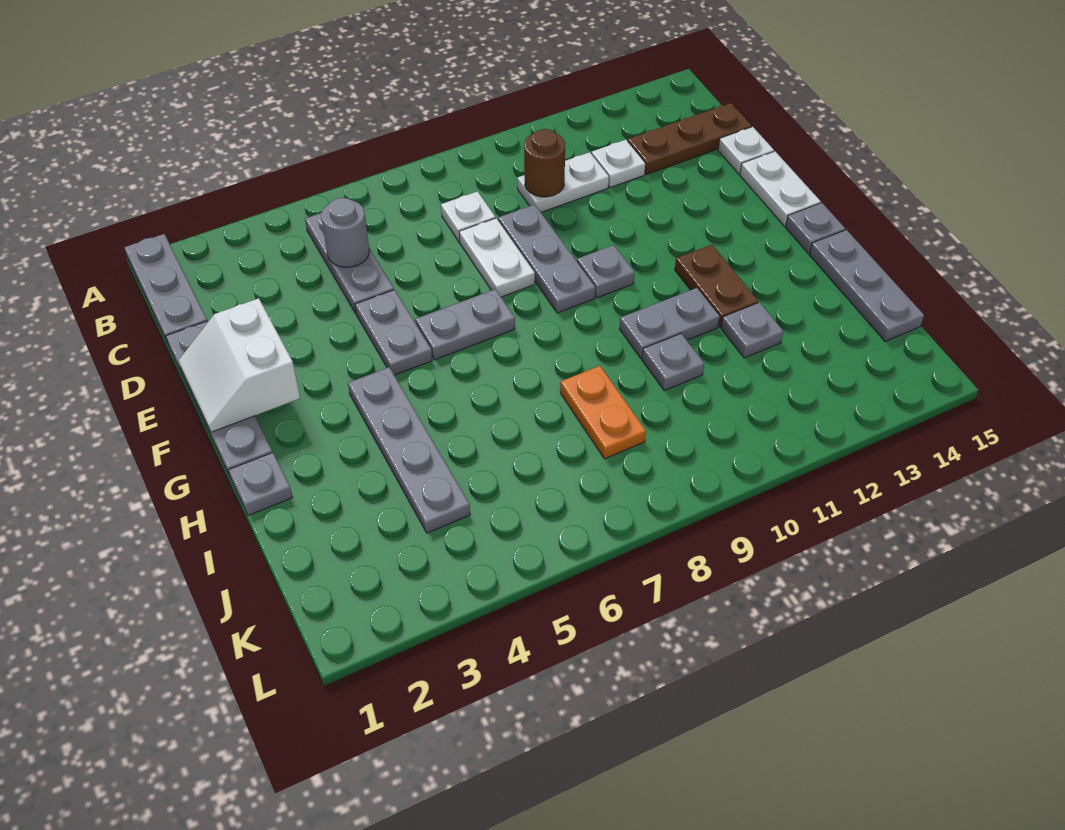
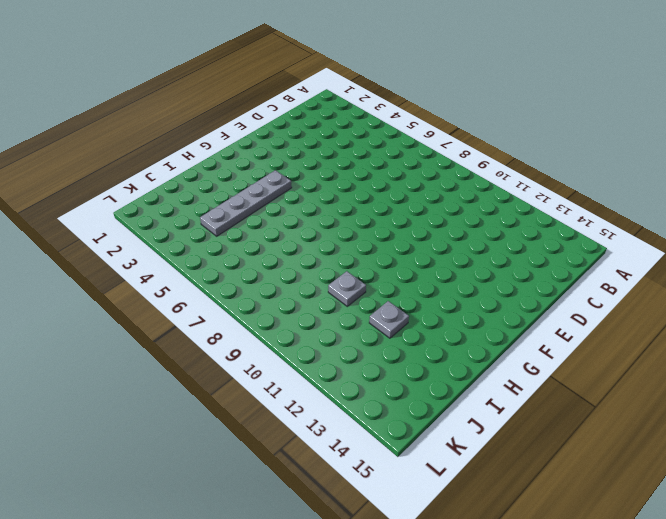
none -> grey plate A1:C1 level 1
none -> grey plate B5:D5 level 1
none -> white plate C8 level 1

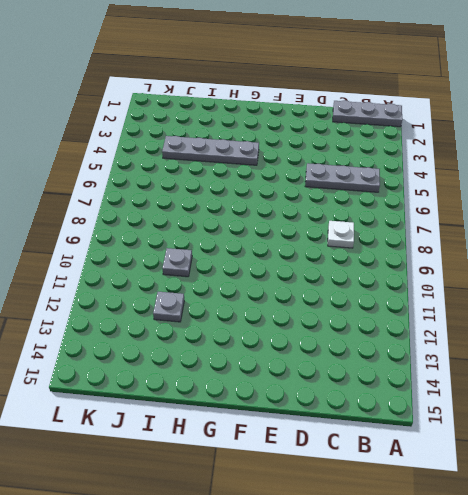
none -> white plate C10:C11 level 1
none -> white plate C12 level 1
none -> brown plate C13:C15 level 1

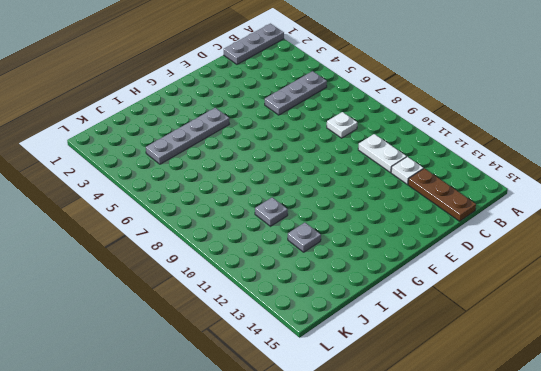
none -> grey plate D1:G1 level 1
none -> white plate D8:E8 level 1
none -> grey plate D9:F9 level 1

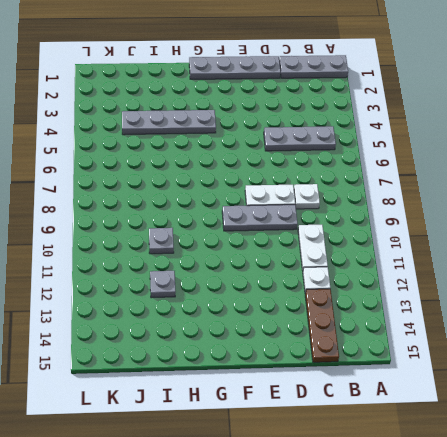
none -> white plate D15 level 1
none -> grey plate E5:F5 level 1
none -> white plate E15:F15 level 1

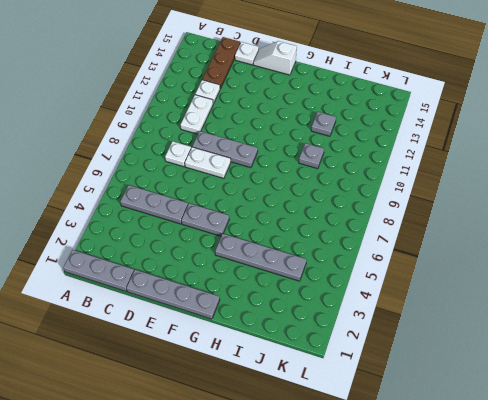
white slope E15:F15 level 1 top F -> white plate E15:F15 level 1
none -> grey plate F6:F7 level 1
none -> grey plate F10 level 1
none -> brown plate G12:H12 level 1

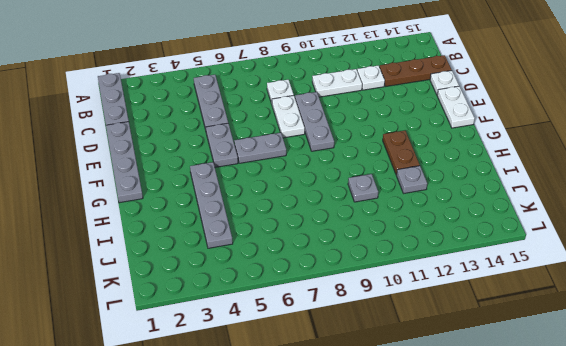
none -> grey plate F10 level 1
none -> grey plate G15 level 1
none -> grey plate H1 level 1

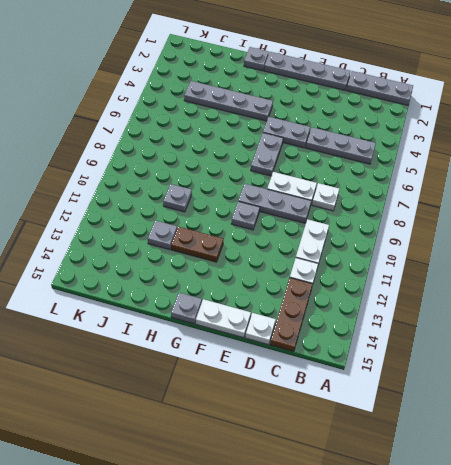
none -> grey plate H10:H11 level 1
none -> grey plate H15:J15 level 1
none -> orange plate I8:J8 level 1

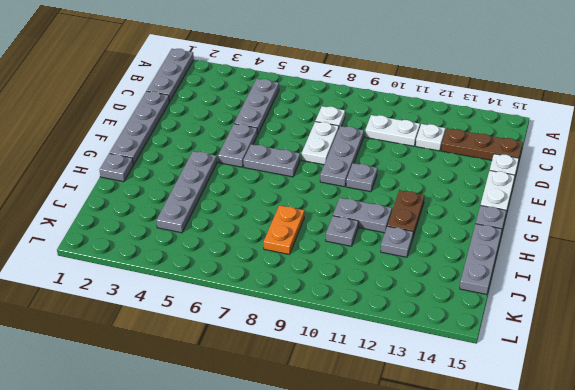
none -> grey round brick C5 level 2
none -> brown round brick C10 level 2
none -> white slope E1:F2 level 2 top 2

